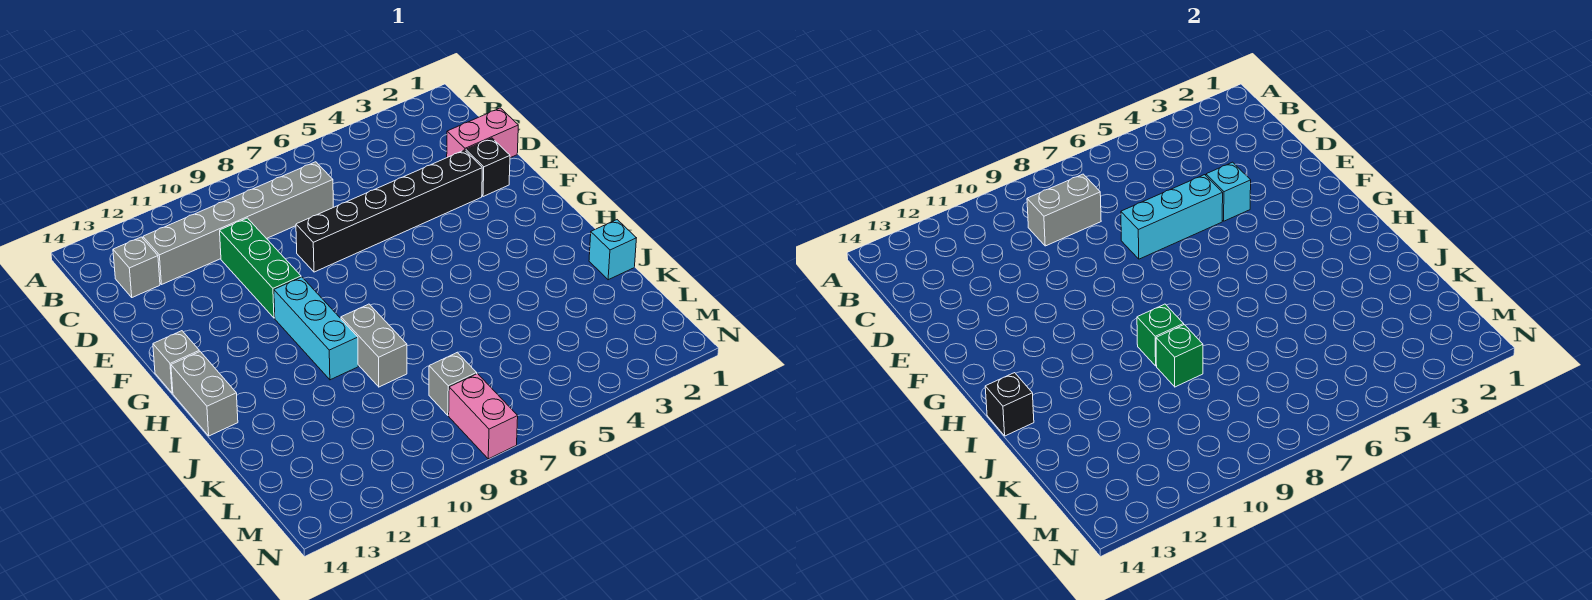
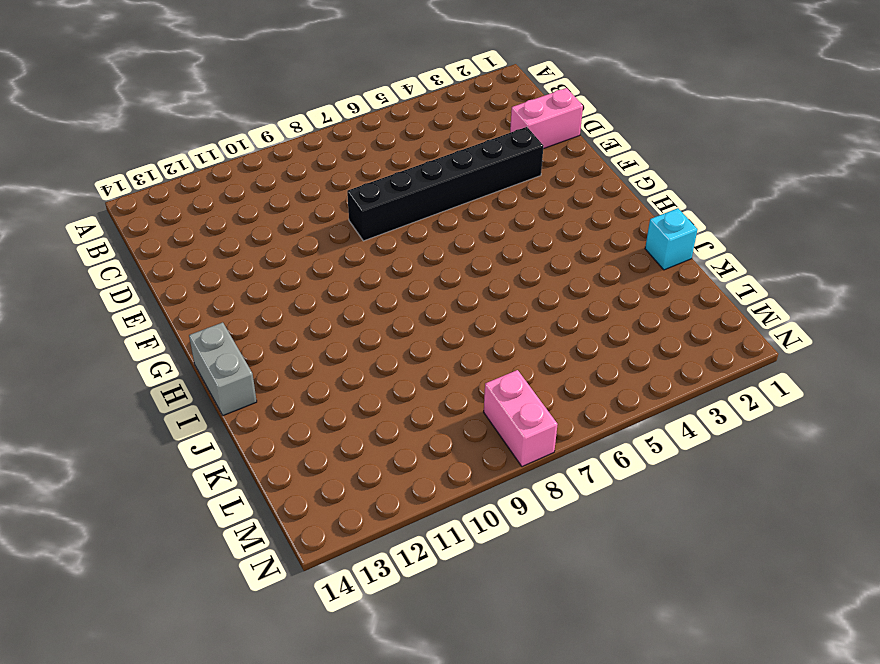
none -> grey brick C7:C12 level 1
none -> grey brick C13 level 1
none -> green brick D10:F10 level 1

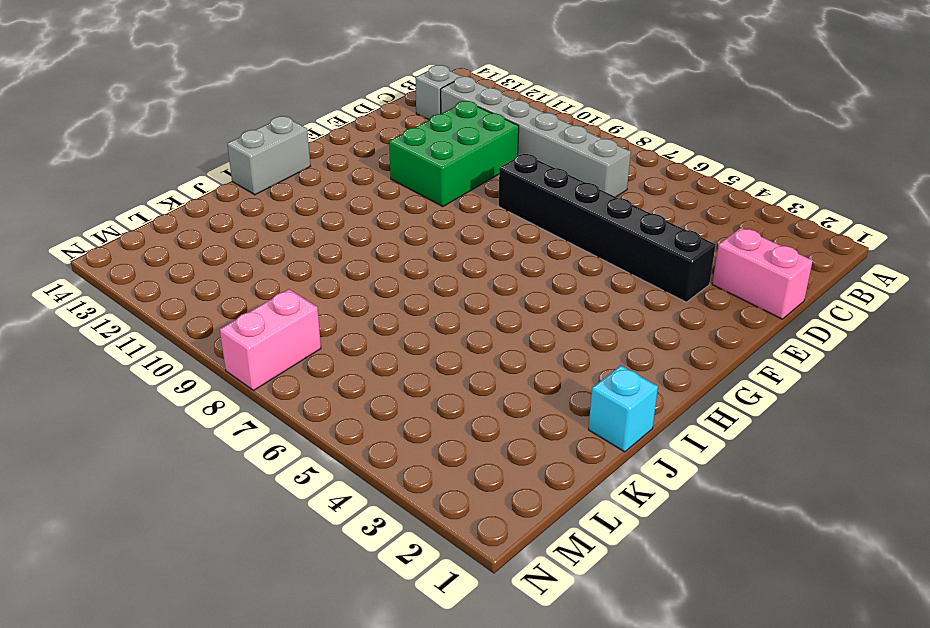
green brick D10:F11 level 1 -> green brick D10:F10 level 1
none -> black brick E2 level 1
none -> cyan brick G10:I10 level 1
none -> grey brick G14 level 1

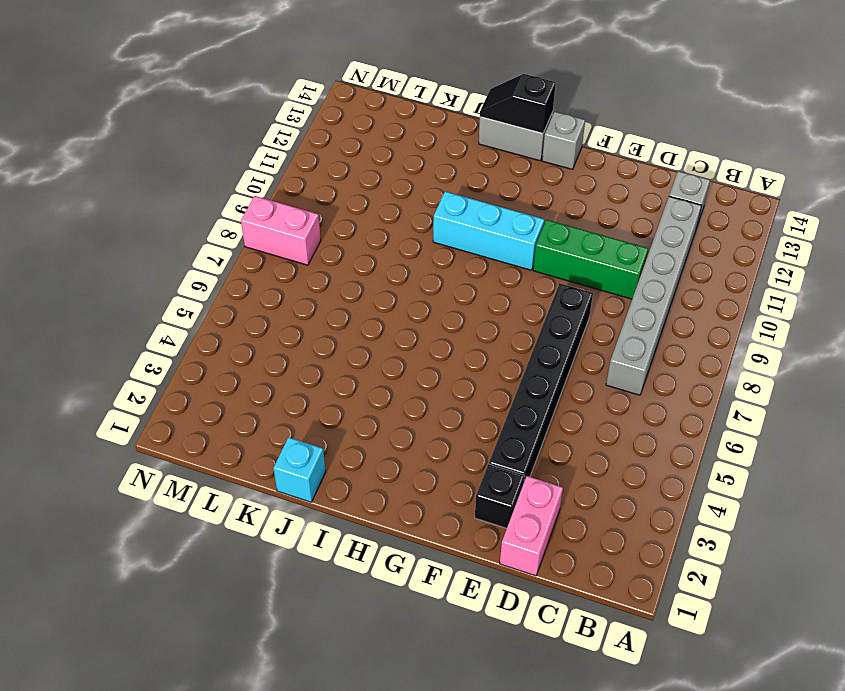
black slope H14:I14 level 2 top H -> black brick I14 level 2
none -> grey brick I9:J9 level 1
none -> grey brick L8 level 1
none -> grey brick C8:C9 level 2

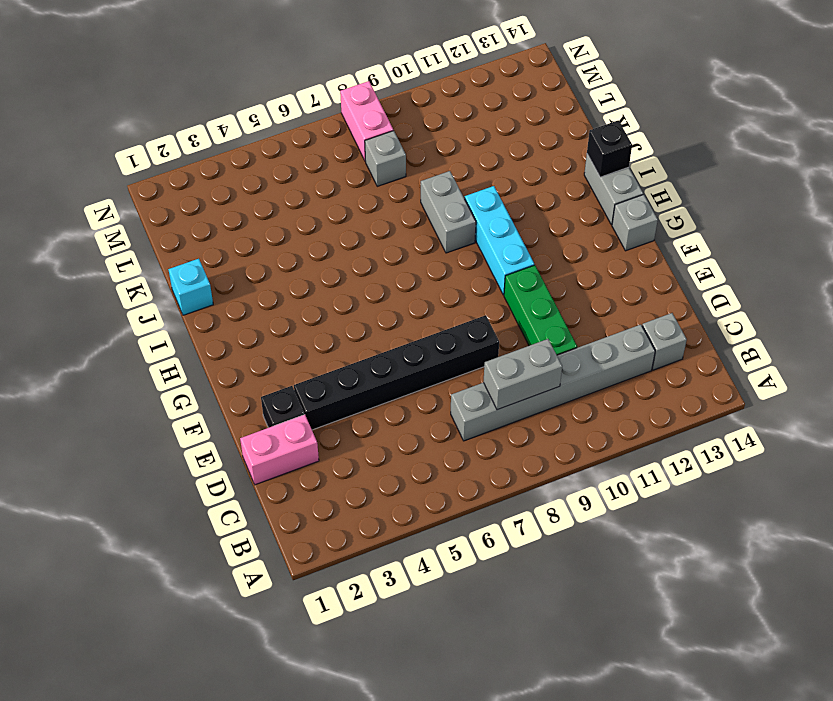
none -> cyan brick E4 level 2
none -> cyan brick E5:E7 level 2
none -> green brick I9 level 2

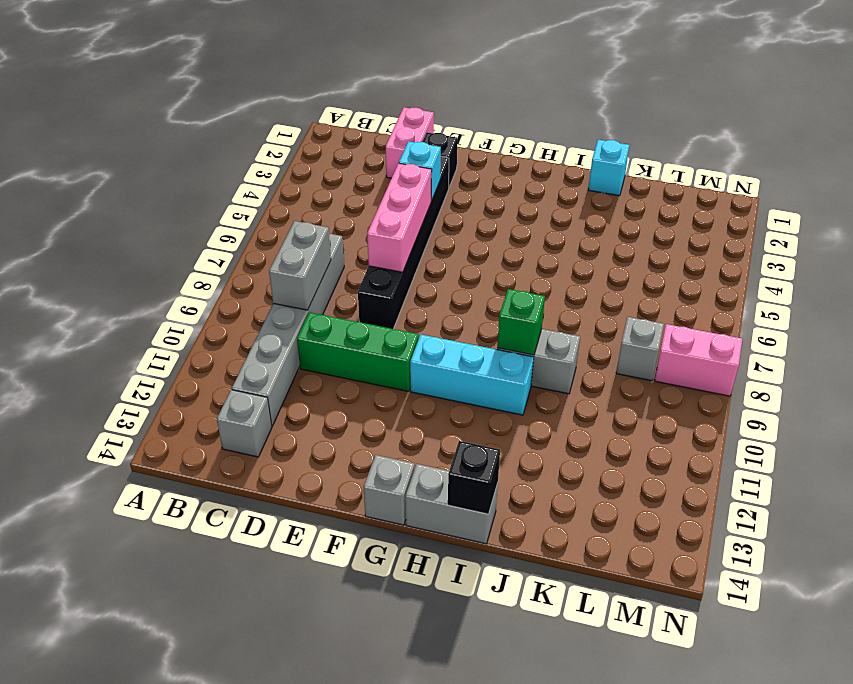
pink brick E5:E7 level 2 -> cyan brick E5:E7 level 2
none -> green brick J9 level 2

